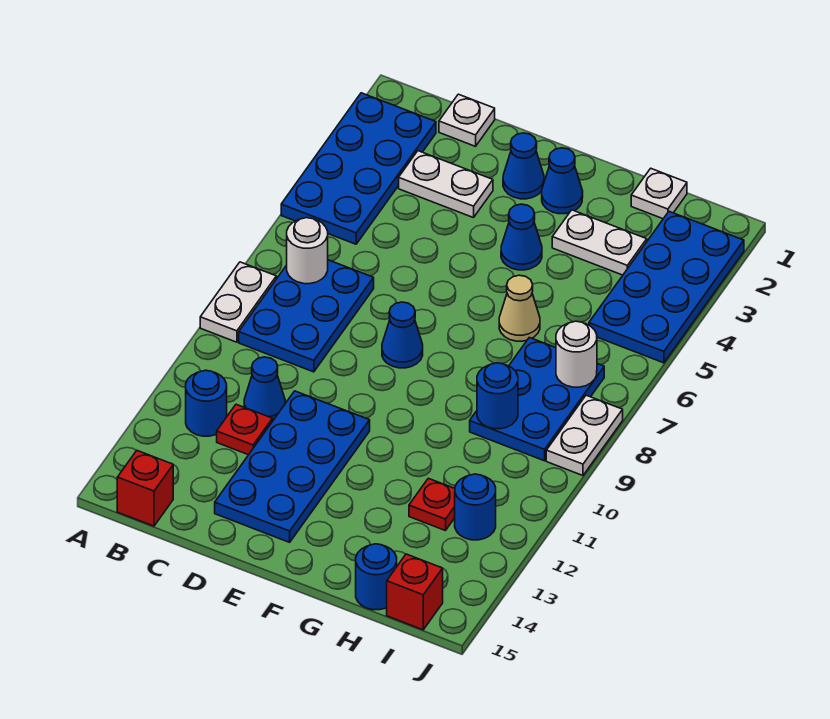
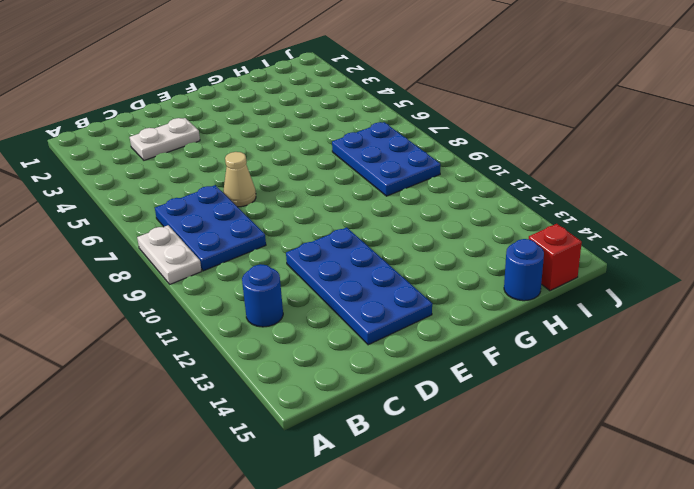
tan cone D7 level 1 -> tan cone G6 level 1
none -> blue plate A2:B5 level 1
none -> red brick B15 level 1
none -> white plate C1 level 1

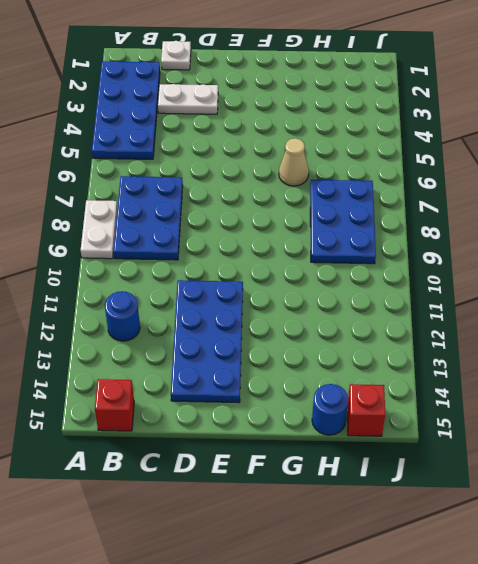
none -> blue cone C11 level 1
none -> red plate C12 level 1
none -> blue cone E2 level 1

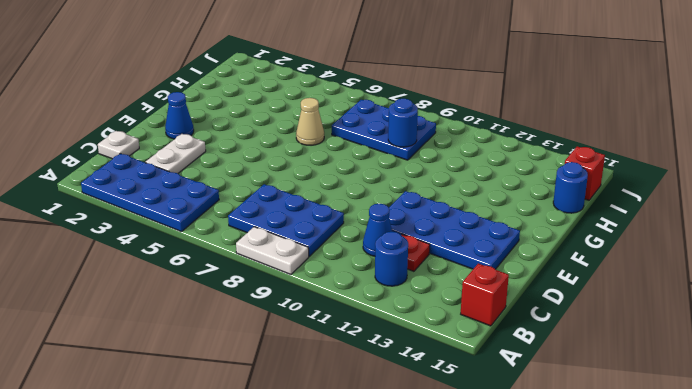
none -> blue cone E8 level 1
none -> blue cone F2 level 1
none -> blue cone F4 level 1

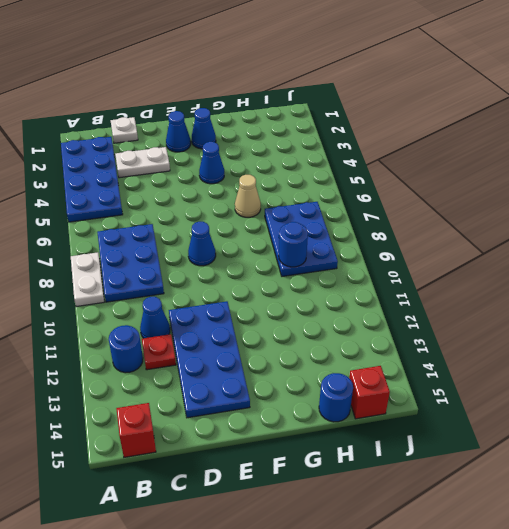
none -> white plate G3:H3 level 1
none -> white plate H1 level 1
none -> red plate H12 level 1

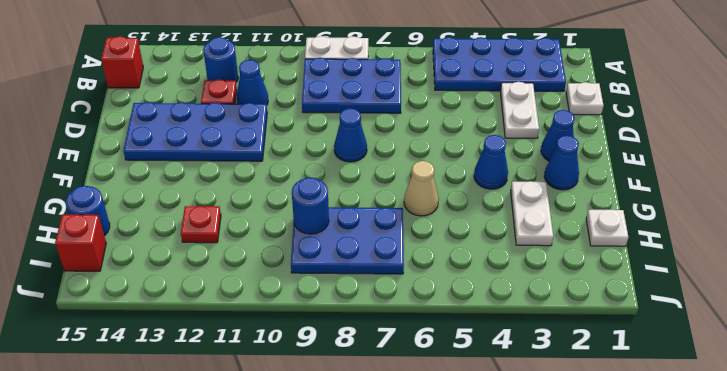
none -> blue plate I2:J5 level 1
none -> blue round brick I12 level 1
none -> white plate J8:J9 level 1

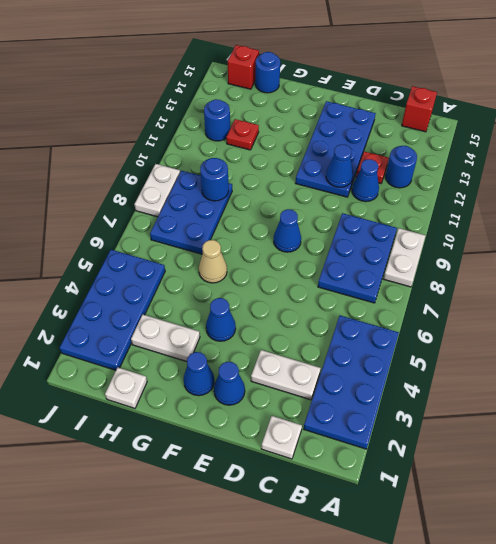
blue cone D11 level 2 -> none
none -> white round brick B7 level 2
none -> white round brick I7 level 2

